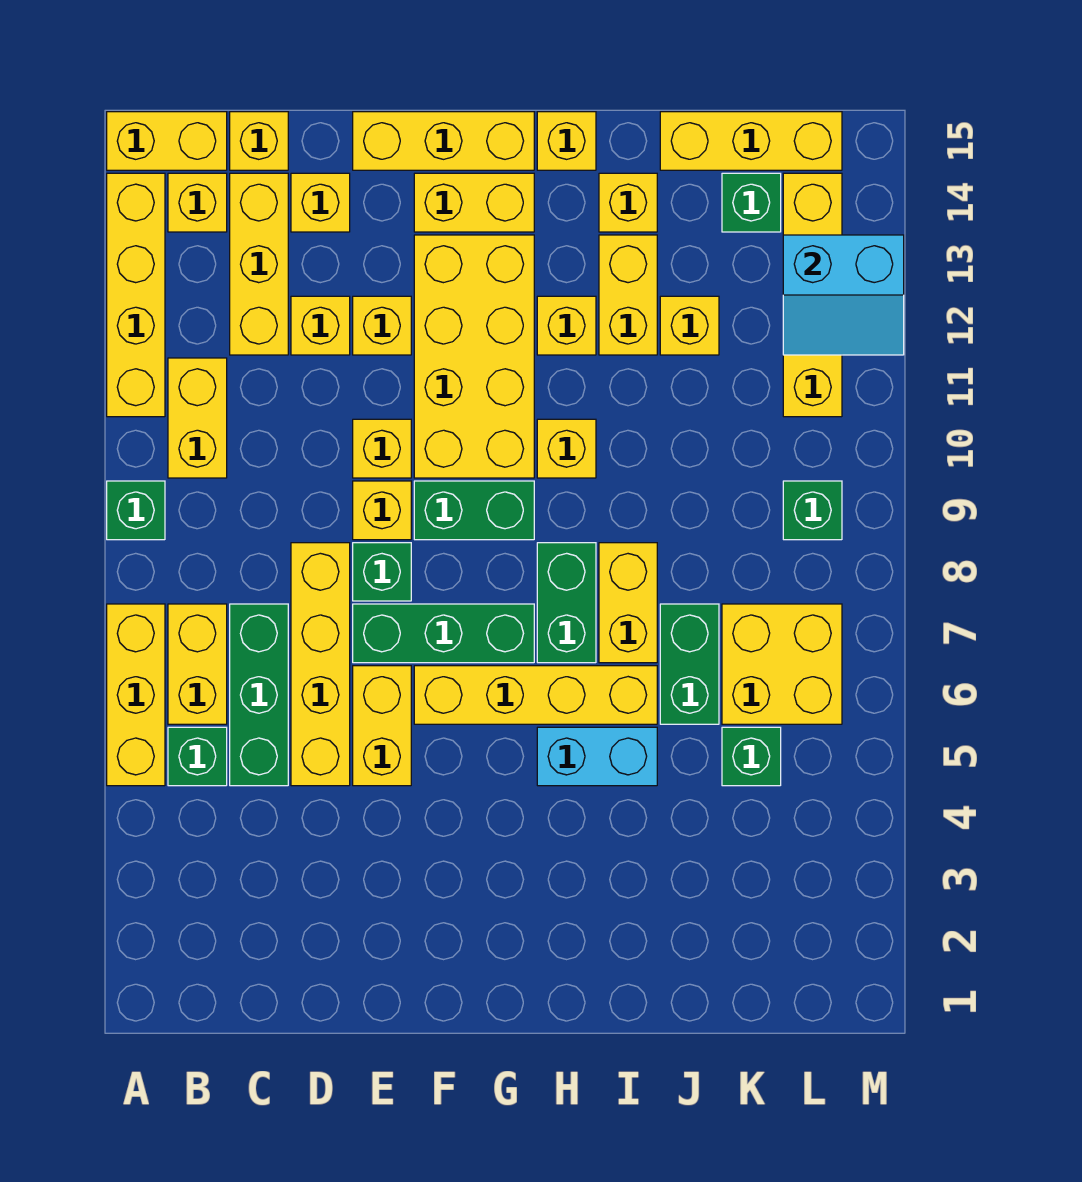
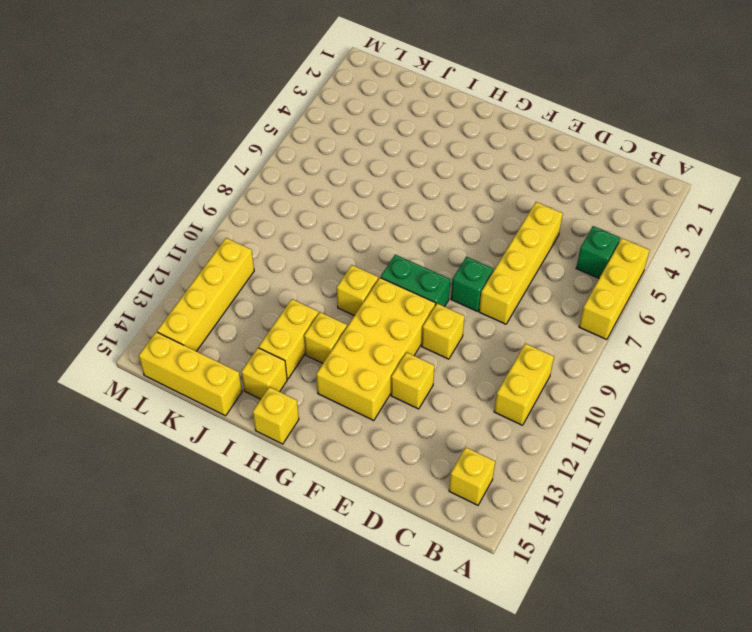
none -> green brick A9 level 1
none -> yellow brick A11:A14 level 1
none -> yellow brick A15:B15 level 1
none -> yellow brick B6:B7 level 1

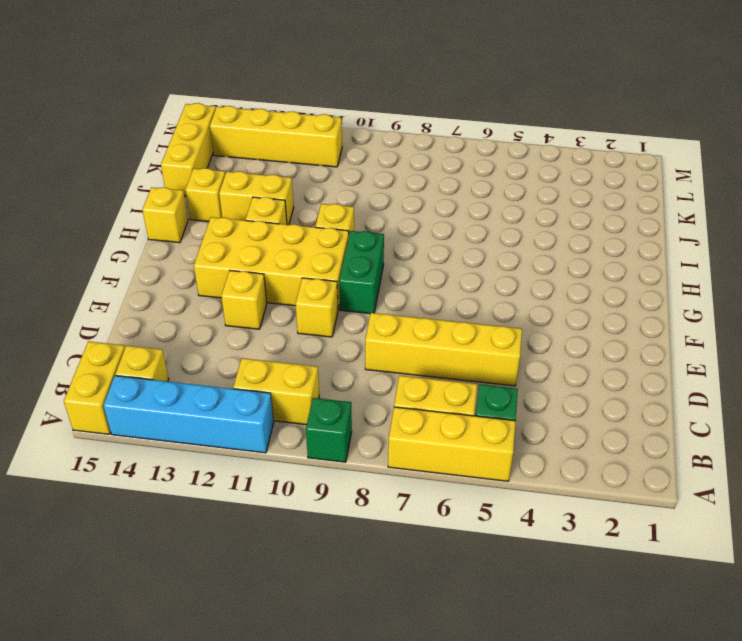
cyan brick A11:A14 level 1 -> yellow brick A11:A14 level 1
none -> green brick C5:C7 level 1
none -> yellow brick C12:C14 level 1
none -> yellow brick C15 level 1
none -> yellow brick D12 level 1

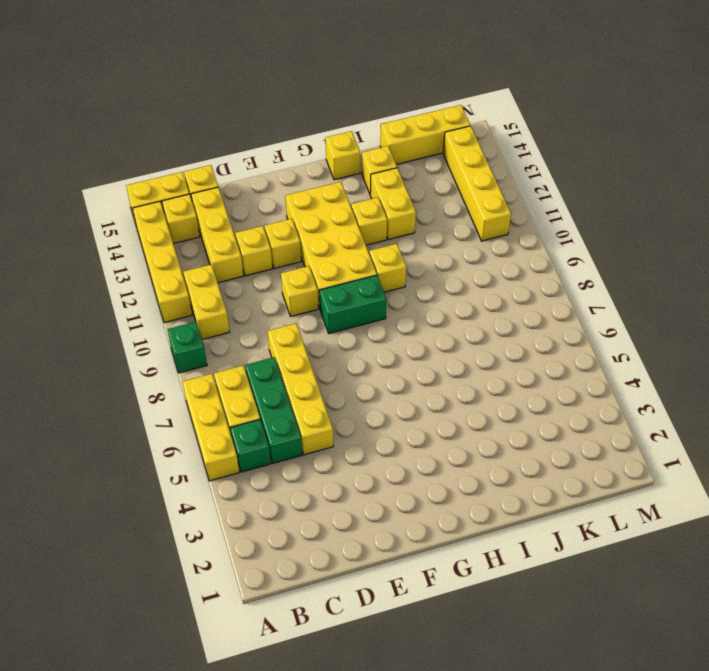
none -> yellow brick D14 level 1
none -> yellow brick E5:E6 level 1
none -> green brick E7:G7 level 1
none -> green brick E8 level 1

